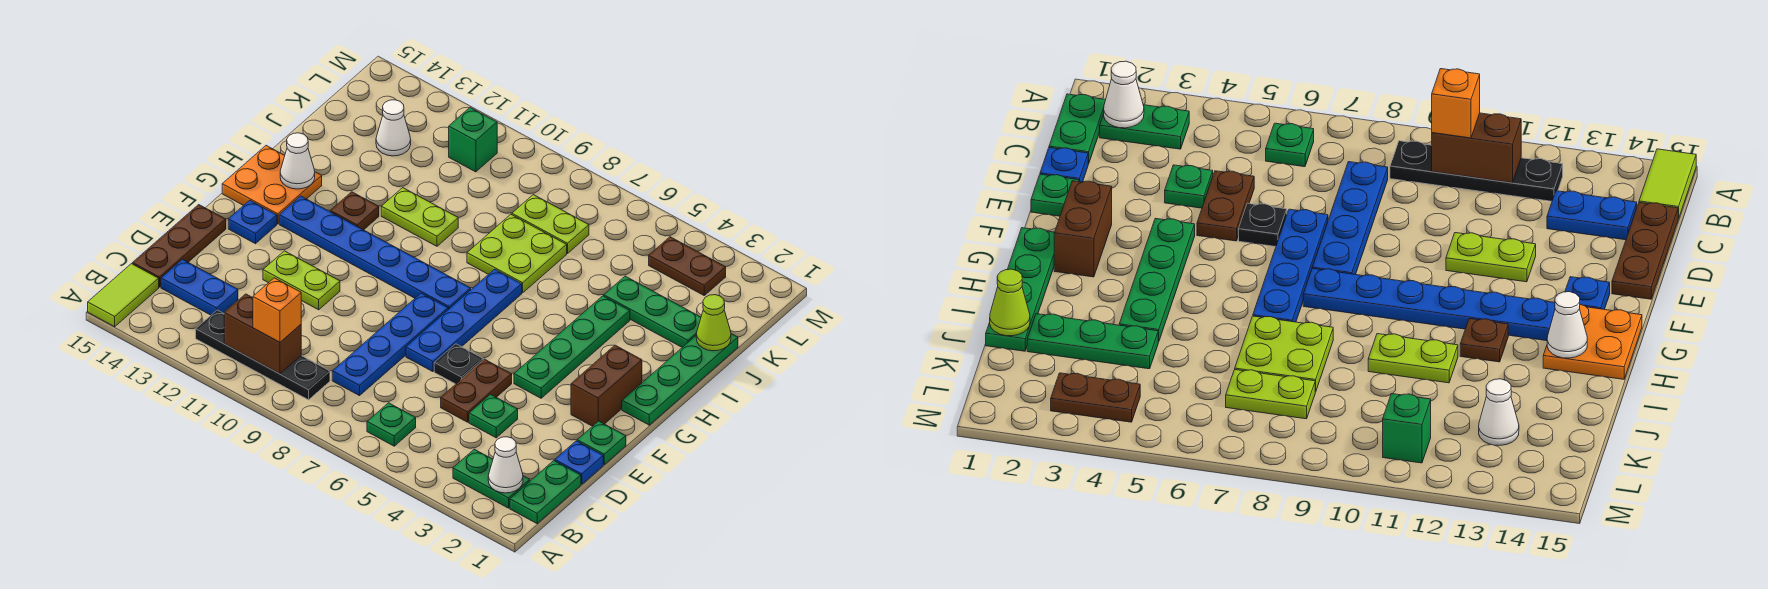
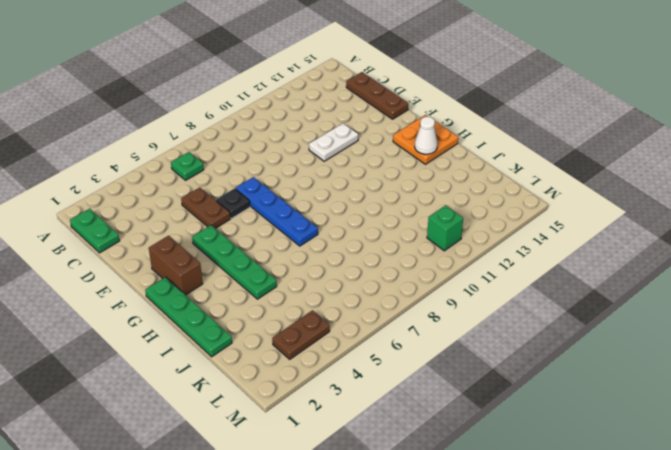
white plate E11:E12 level 1 -> lime plate E11:E12 level 1
none -> lime tile A15:B15 level 1
none -> green plate B2:B3 level 1
none -> black plate B9:B12 level 1
none -> blue plate C8:F8 level 1

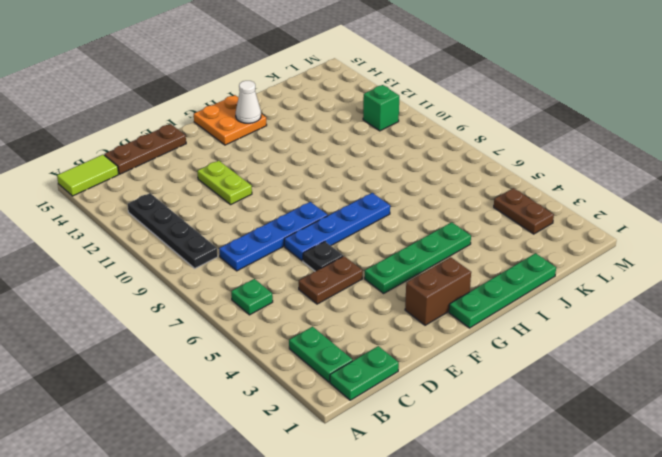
none -> blue plate C13:C14 level 1
none -> blue plate D1 level 1
none -> green plate D4 level 1
none -> green plate E1 level 1

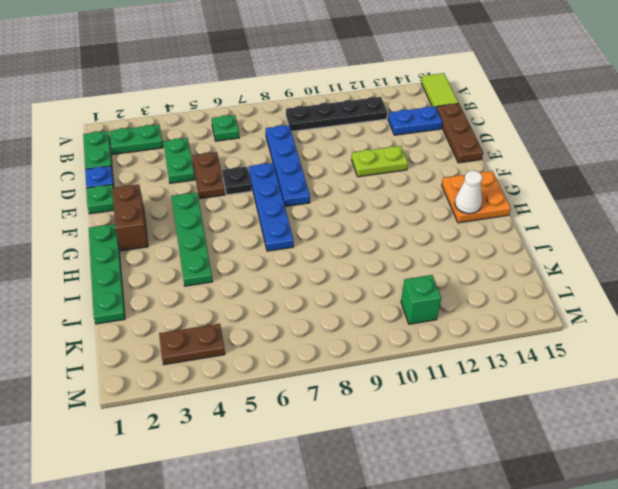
green plate C4:D4 level 1 -> green plate D4 level 1
none -> blue plate F14 level 1
none -> blue plate G8:G13 level 1
none -> brown plate H12 level 1
none -> lime plate I7:J8 level 1

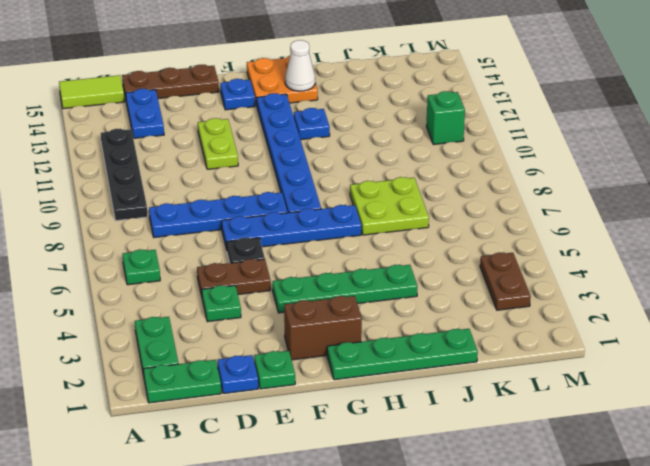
blue plate H12 level 1 -> brown plate H12 level 1
none -> lime plate I10:I11 level 1
none -> green plate J2:J4 level 1
none -> lime plate K7:K8 level 1
none -> white cone K13 level 1

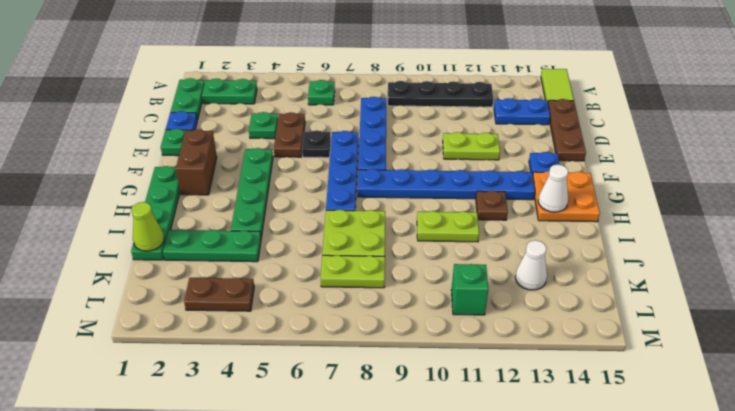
none -> white cone B2 level 2
none -> brown brick B10:B11 level 2
none -> orange brick B10 level 3

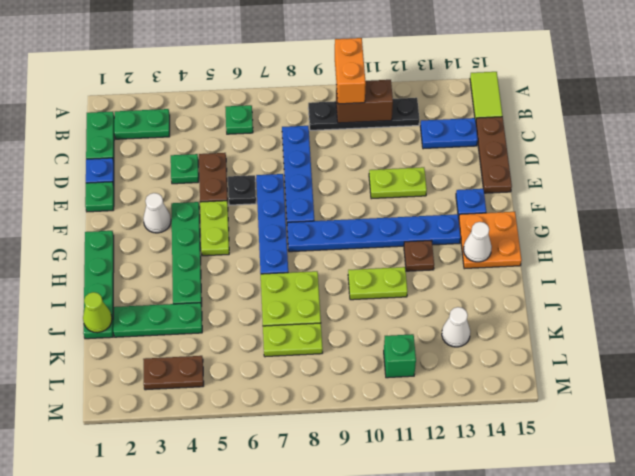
orange brick A10:B10 level 3 -> orange brick B10 level 3
white cone F3 level 1 -> white cone B2 level 2
lime plate F5:G5 level 1 -> none
none -> brown brick F2:G2 level 1

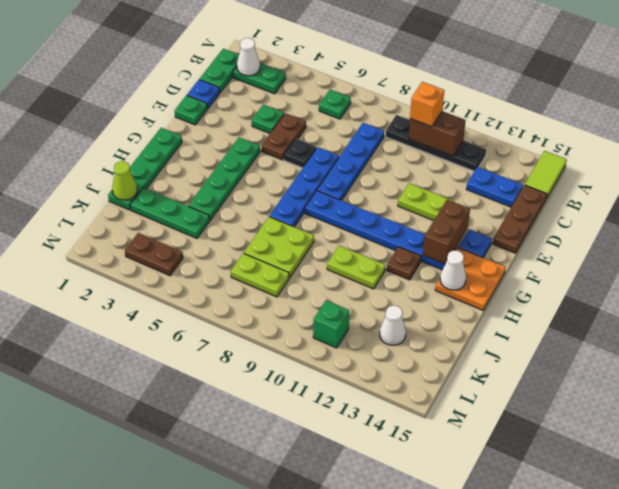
brown brick F13:G13 level 2 -> brown brick F2:G2 level 1

